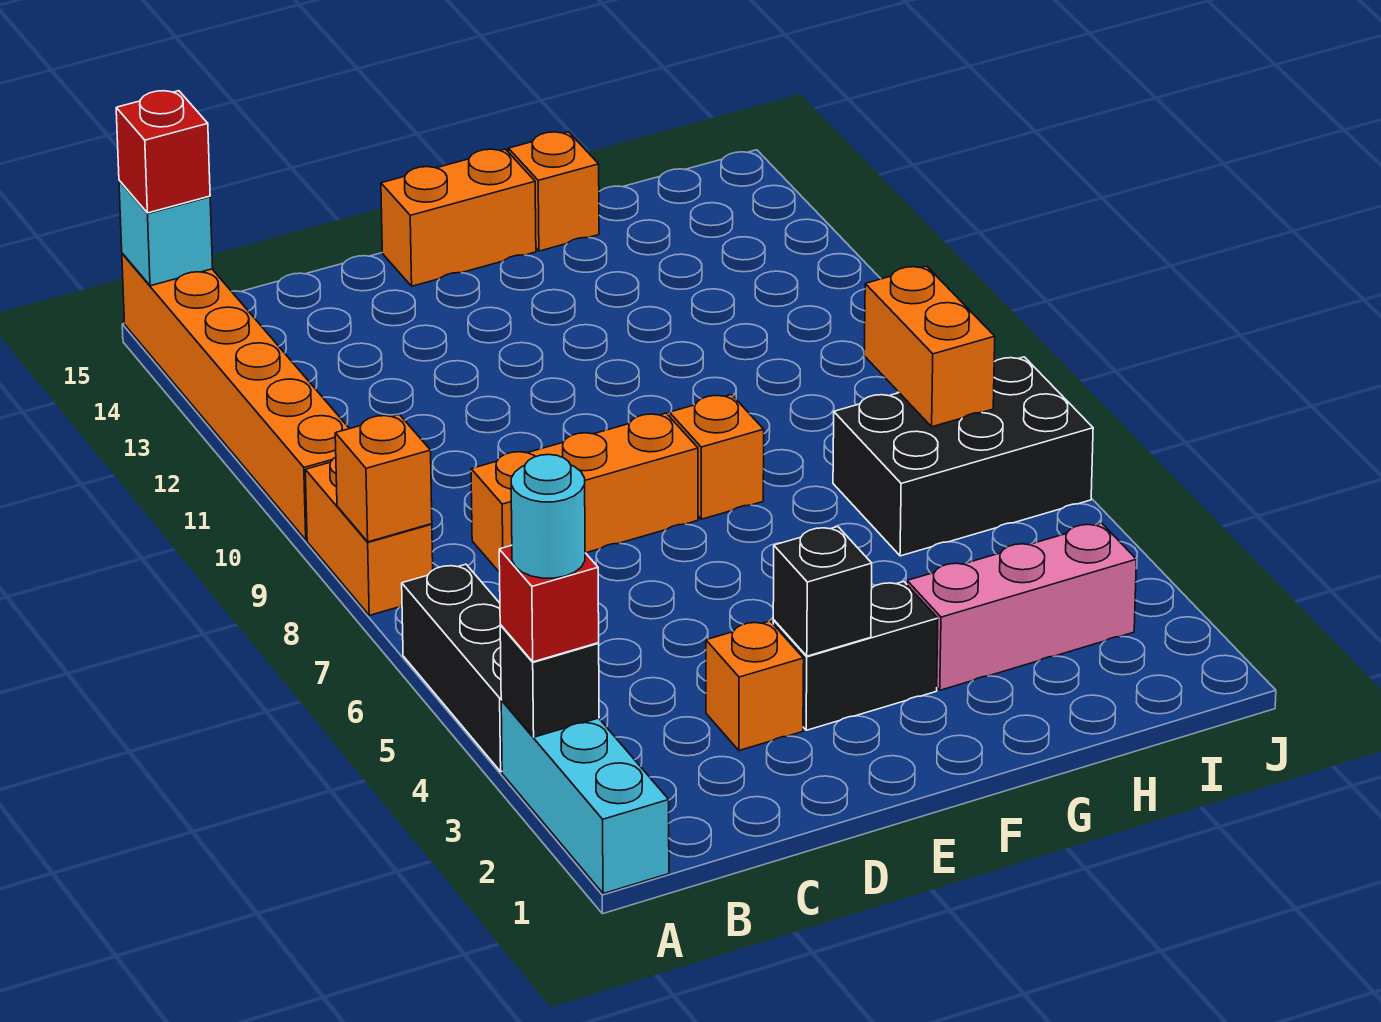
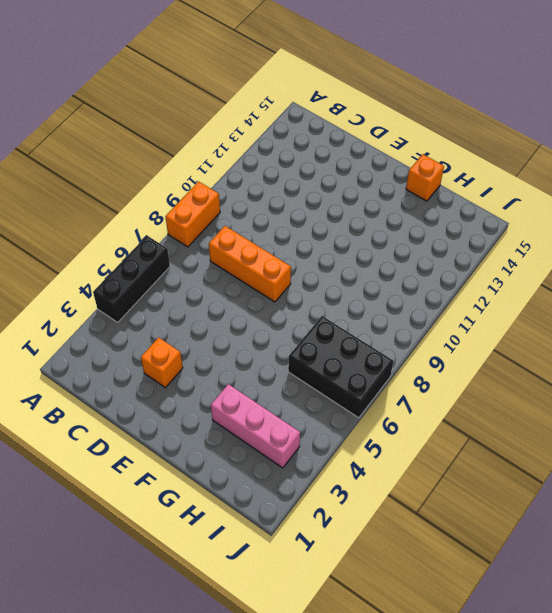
none -> cyan brick A1:A3 level 1
none -> orange brick A10:A15 level 1
none -> black brick E3:F3 level 1

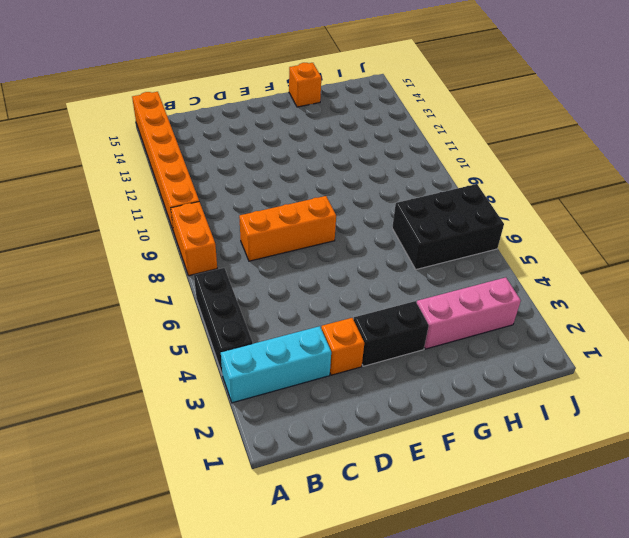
cyan brick A3:C3 level 1 -> cyan brick A1:A3 level 1
none -> orange brick E15:F15 level 1
none -> orange brick F8 level 1
none -> black brick A3 level 2

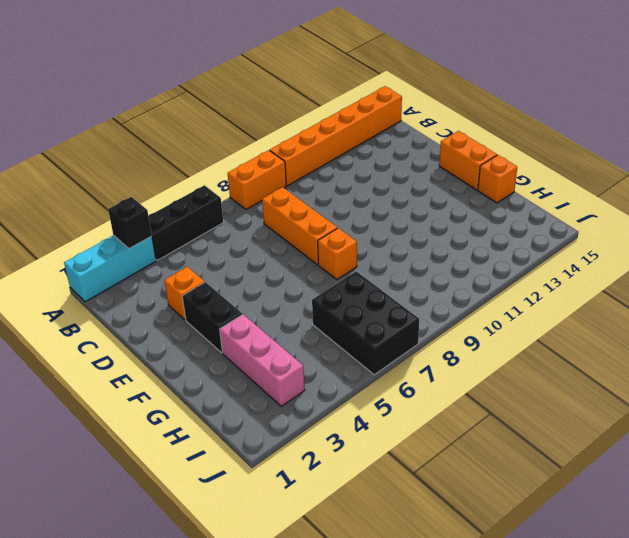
none -> orange brick A8 level 2
none -> cyan brick A15 level 2
none -> black brick E3 level 2

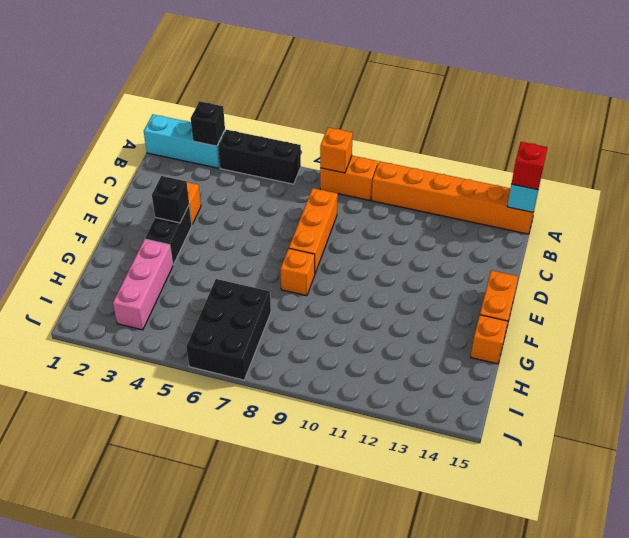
none -> orange brick I7:I8 level 2
none -> red brick A3 level 3
none -> cyan round brick A3 level 4

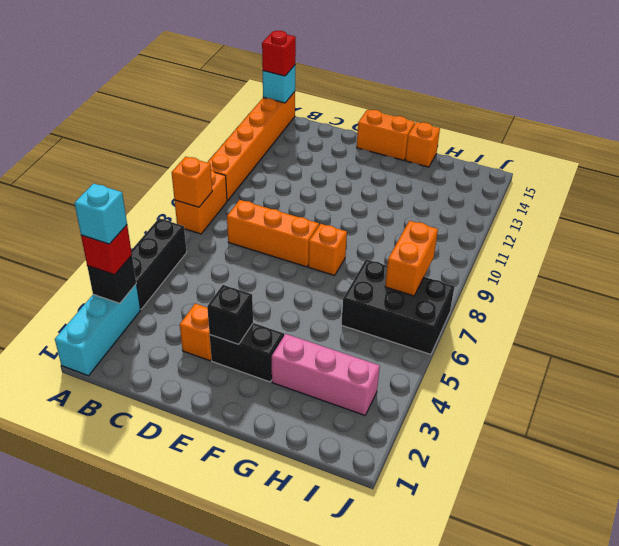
cyan brick A3 level 4 -> cyan round brick A3 level 4

